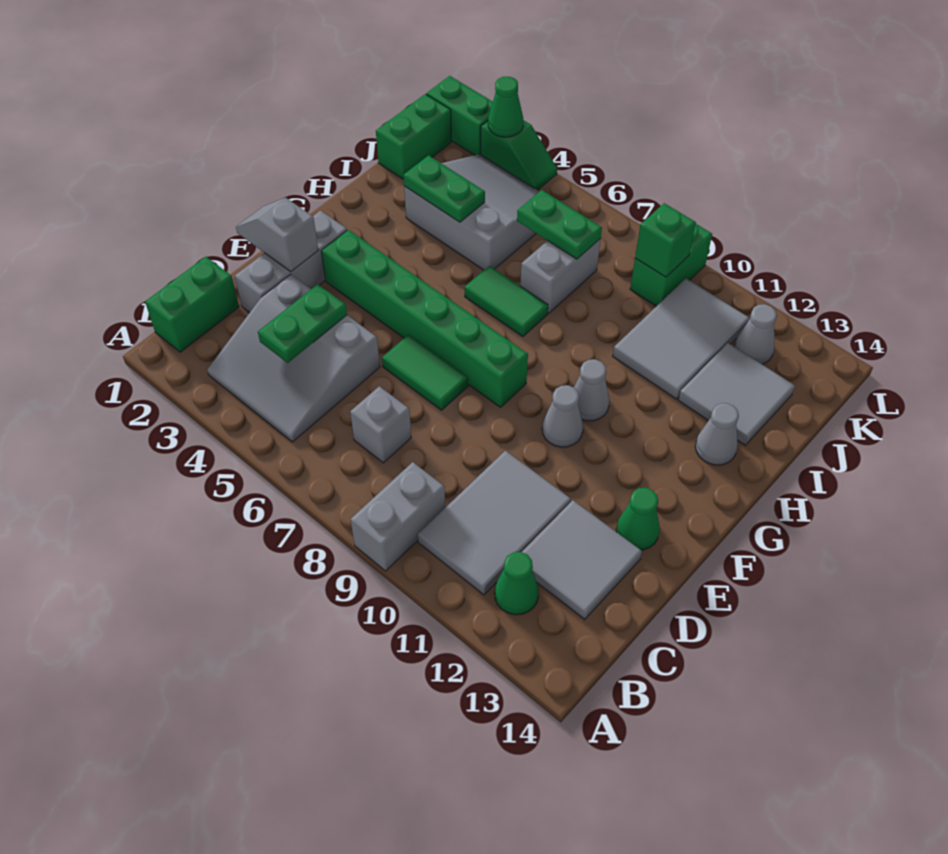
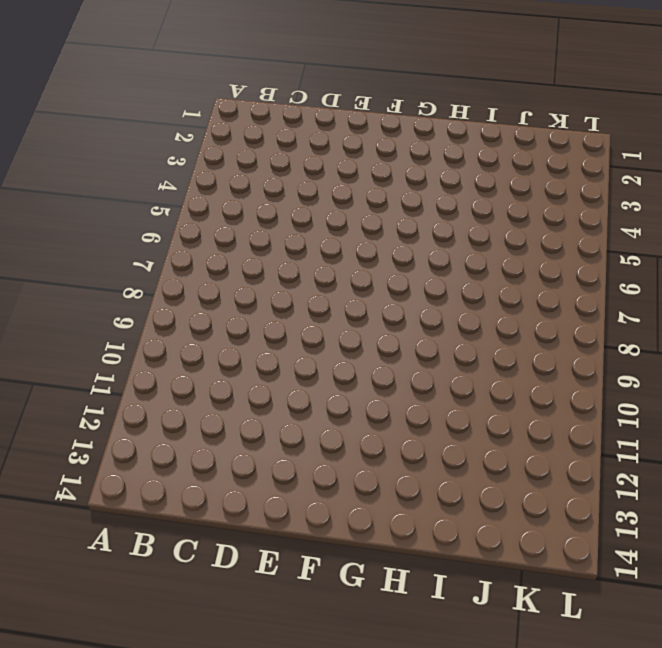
none -> grey brick A9:B9 level 1
none -> green brick B1:C1 level 1
none -> grey slope B3:D5 level 1 top D
none -> grey tile B10:D11 level 1

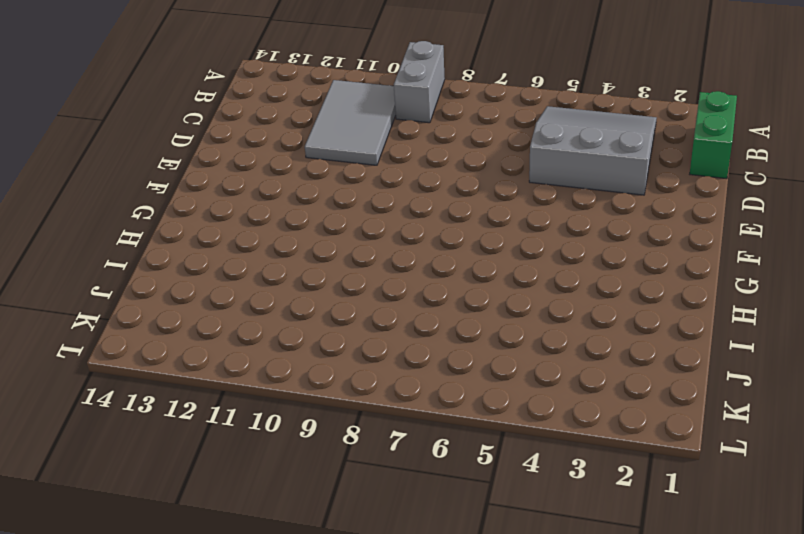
none -> green cone B12 level 1
none -> grey brick C7 level 1
none -> grey tile C12:D13 level 1
none -> grey brick D2:F2 level 1

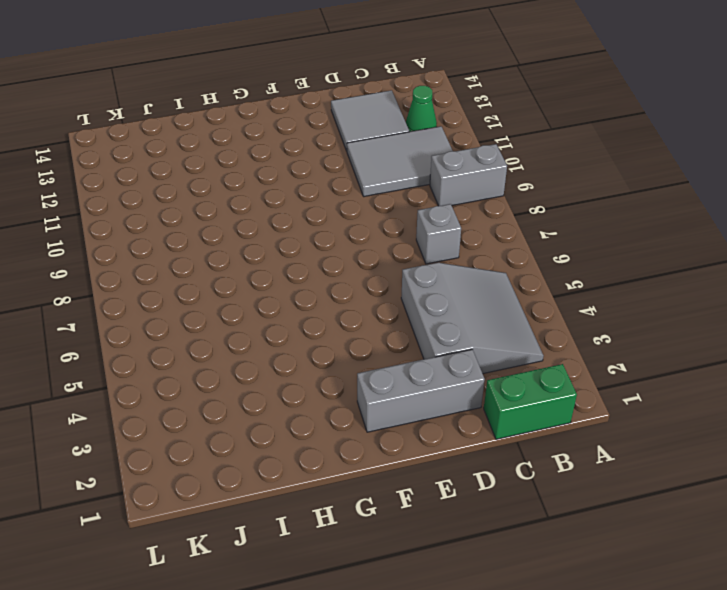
none -> green tile E6:E7 level 1
none -> green cone E13 level 1
none -> green brick F3:F8 level 1
none -> grey cone F10 level 1

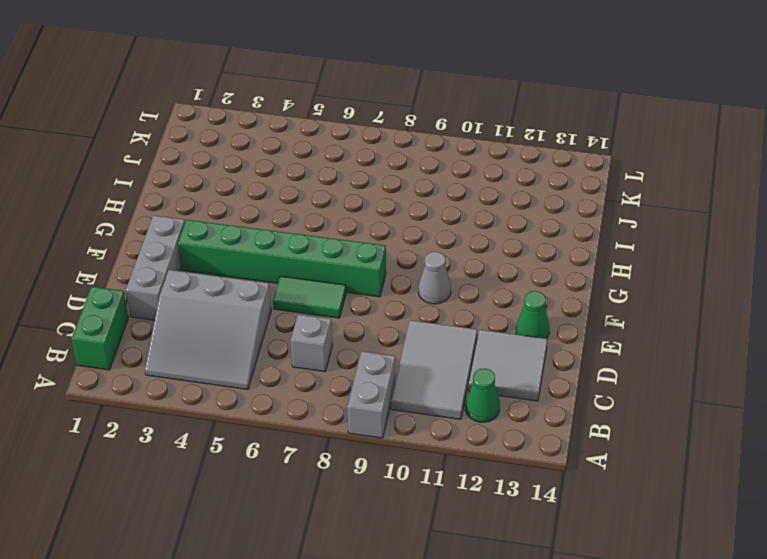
none -> grey cone G10 level 1
none -> green tile H6:H7 level 1
none -> grey cone H13 level 1
none -> grey slope I3:K5 level 1 top I

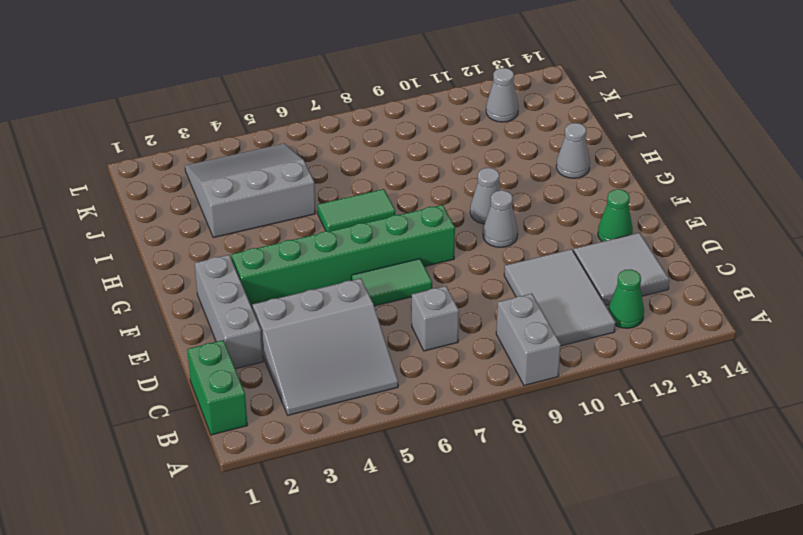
none -> grey brick I7:J7 level 1
none -> grey tile I10:K11 level 1
none -> grey tile I12:J13 level 1
none -> green brick J1:K1 level 1

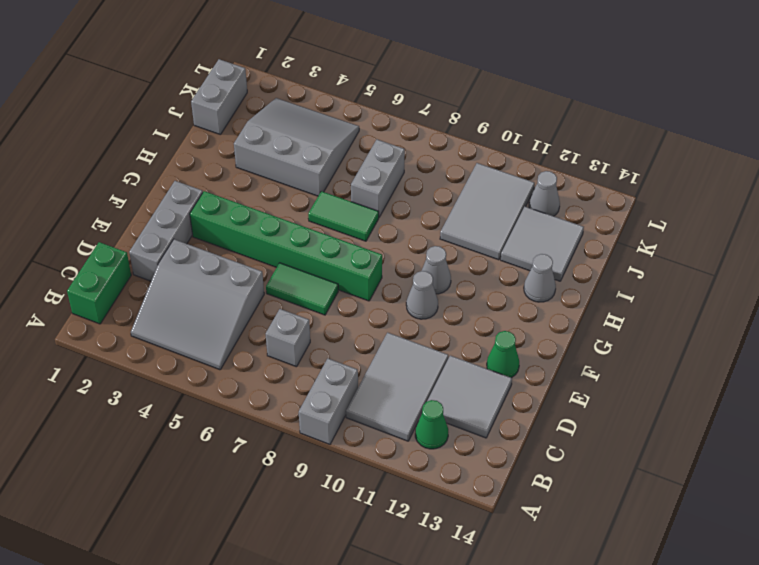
grey brick J1:K1 level 1 -> green brick J1:K1 level 1
none -> green brick K9:L9 level 1
none -> green brick L1:L2 level 1
none -> green slope L3:L4 level 1 top 3
none -> green plate C4:D4 level 2

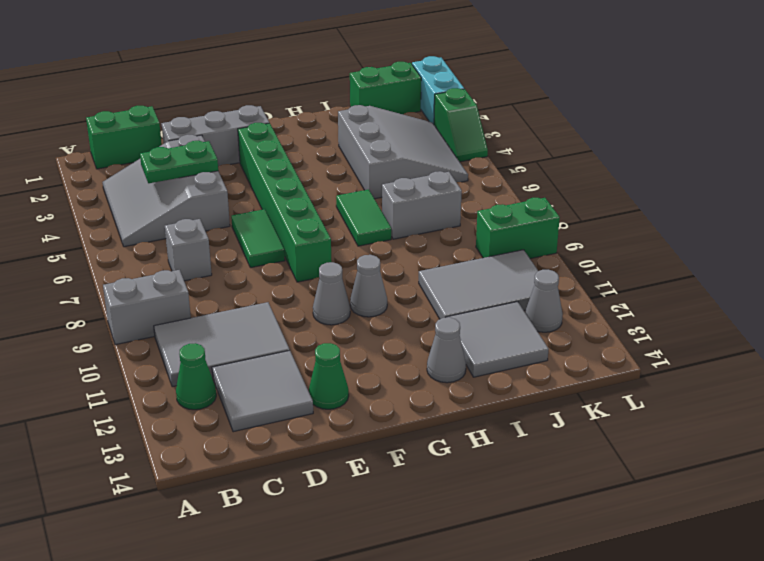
cyan brick L1:L2 level 1 -> green brick L1:L2 level 1
none -> grey slope E1:E2 level 2 top 2
none -> green plate I3:I4 level 2
none -> green plate J6:J7 level 2
none -> green brick K9 level 2

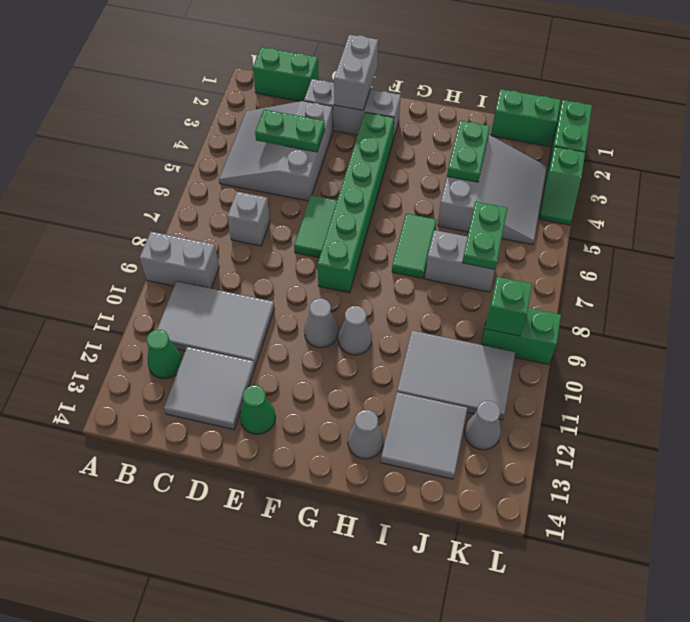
grey brick E1:E2 level 2 -> grey slope E1:E2 level 2 top 2
none -> green cone L3 level 2

